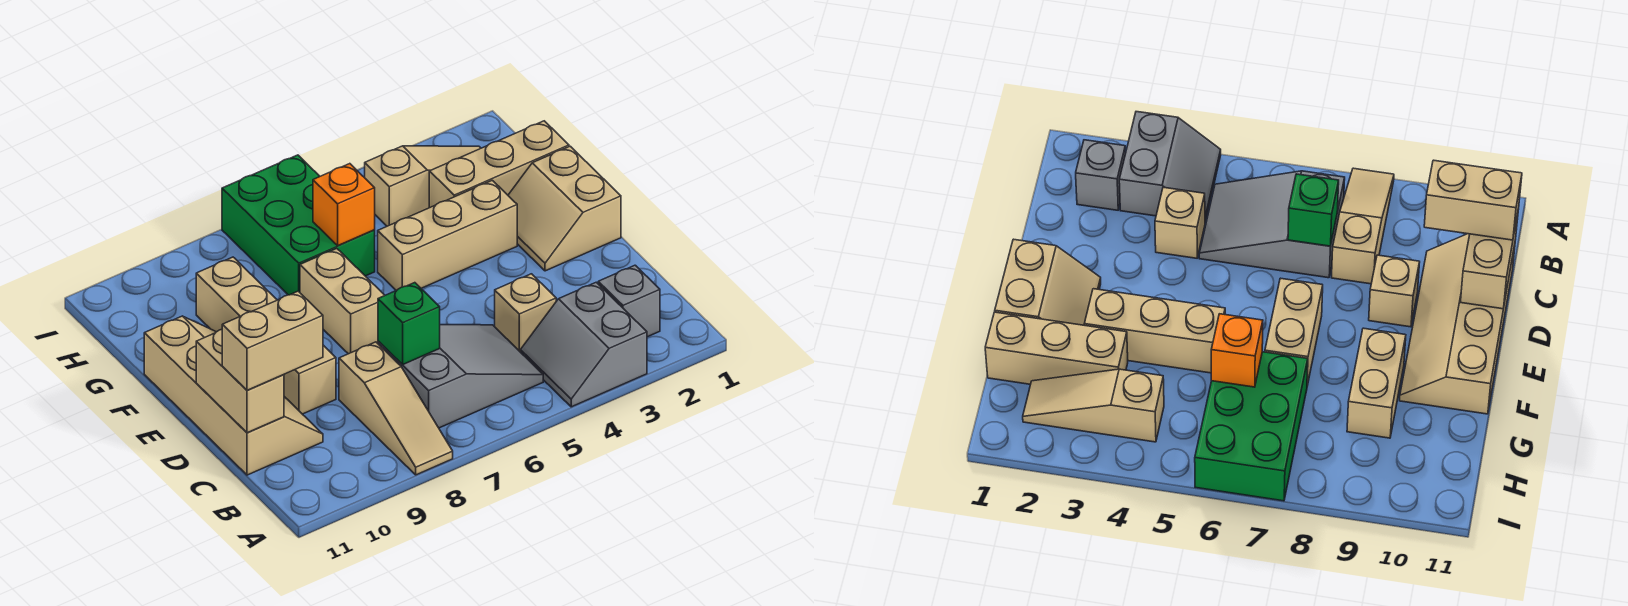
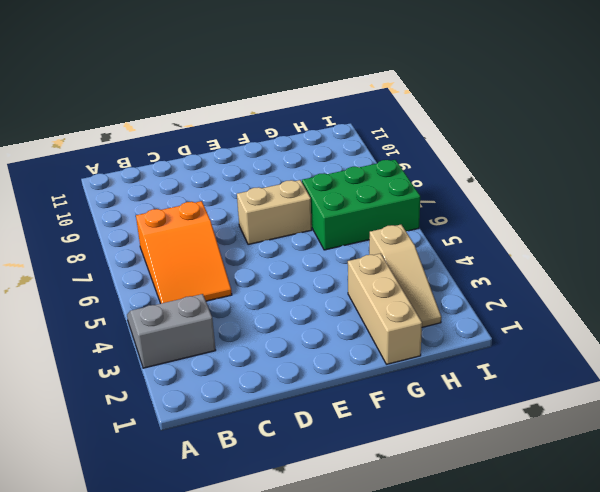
orange slope B5:C7 level 1 top 7 -> grey slope B5:C7 level 1 top 7
none -> tan slope A8:C8 level 1 top C
none -> grey brick B2 level 1
none -> tan brick C4 level 1

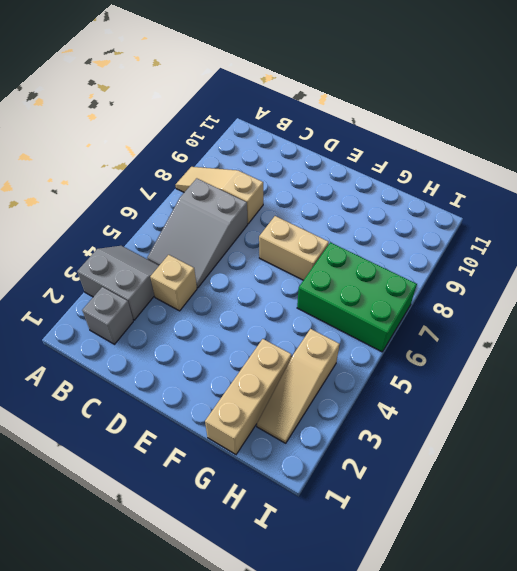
none -> tan slope C10:F11 level 1 top 11
none -> tan brick D9 level 1
none -> tan slope E1:F2 level 1 top 1

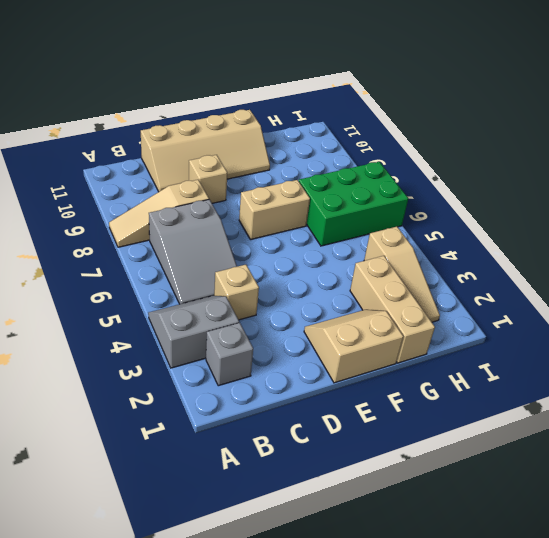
none -> tan brick F3:F5 level 1
none -> tan brick F9:G9 level 1
none -> green brick C7 level 2

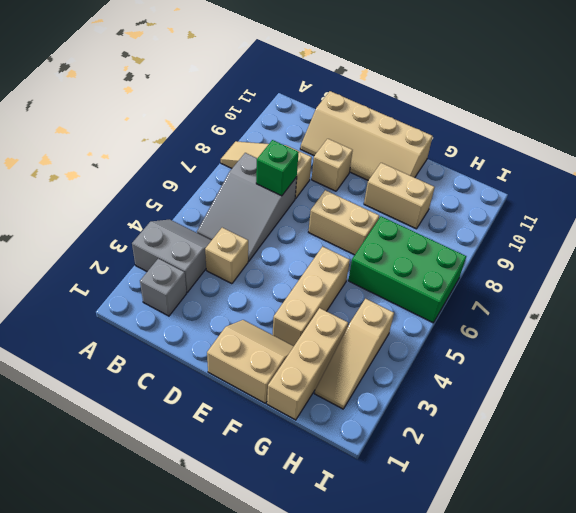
none -> tan brick C11:D11 level 2
none -> orange brick G6 level 2
none -> tan brick C10:C11 level 3

